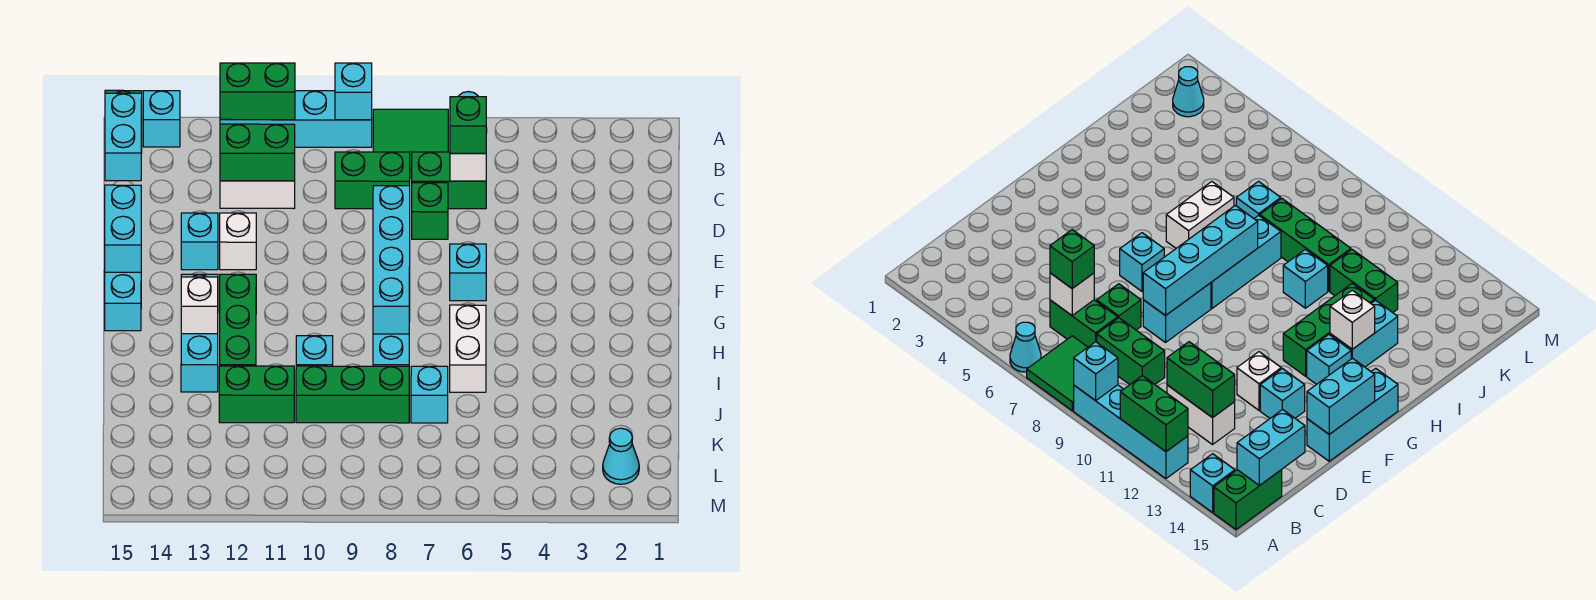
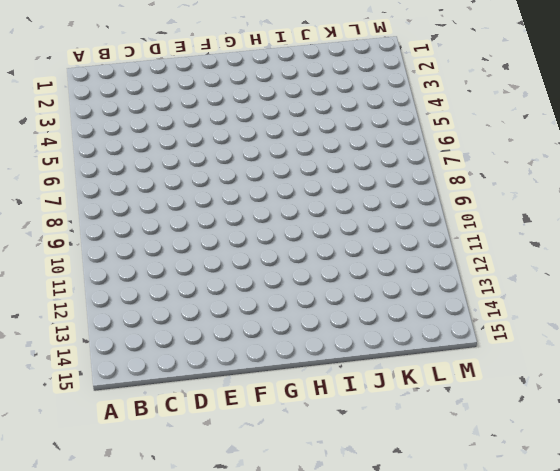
none -> cyan cone A6 level 1
none -> green tile A7:B8 level 1
none -> cyan brick A9:A12 level 1
none -> cyan brick A14 level 1

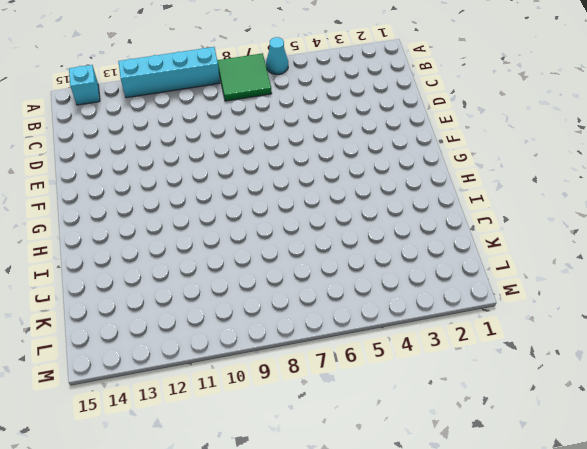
none -> green brick A15:B15 level 1
none -> green brick C6:C7 level 1
none -> green brick C8:C9 level 1
none -> white brick C11:C12 level 1

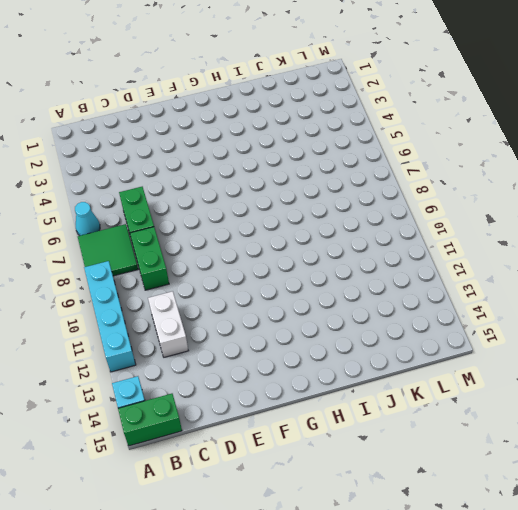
none -> green brick D7 level 1
none -> cyan brick E8:F8 level 1
none -> white brick E12 level 1
none -> cyan brick E13 level 1

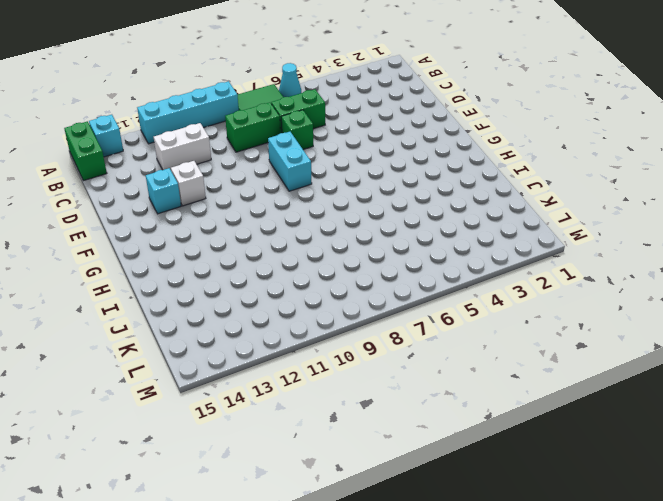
none -> cyan brick E15:G15 level 1
none -> cyan brick F6 level 1
none -> cyan brick G8:I8 level 1
none -> green brick G12:I12 level 1

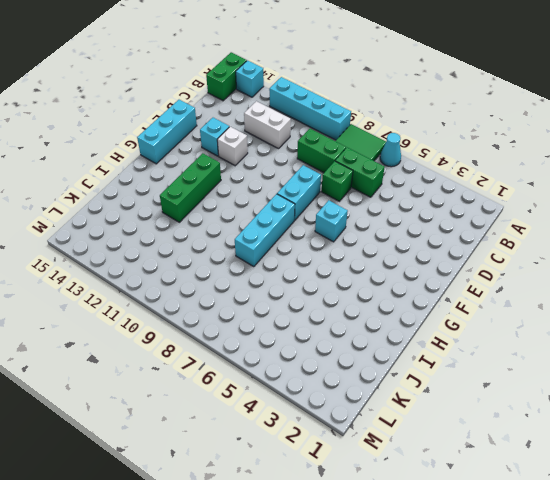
none -> cyan brick G13 level 1
none -> white brick H6:I6 level 1
none -> cyan brick H13:I13 level 1
none -> cyan brick I10 level 1

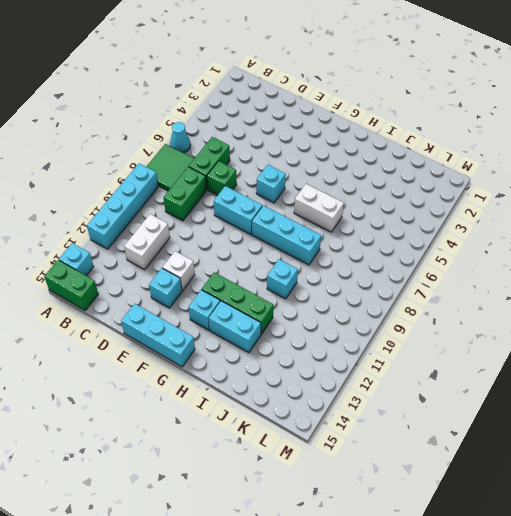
none -> cyan brick J7 level 1
none -> green brick J8:J10 level 1
none -> green brick J11:J12 level 1
none -> cyan cone L2 level 1

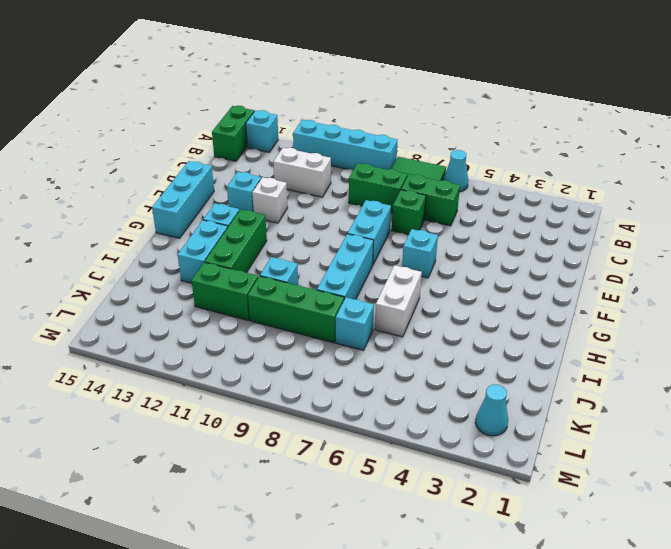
none -> cyan brick A9 level 2
none -> green brick A11:A12 level 2
none -> cyan brick B15:C15 level 2
none -> white brick C6 level 2

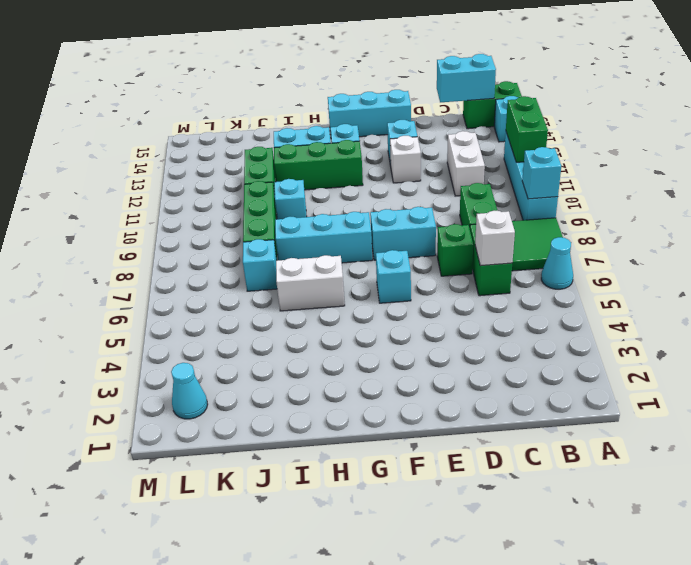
none -> green brick C11:C12 level 2
none -> cyan brick E8:H8 level 2
none -> cyan brick E15:F15 level 2
none -> white brick H13 level 2

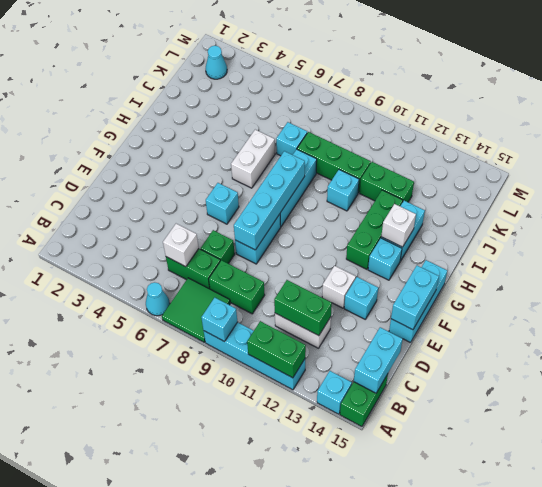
none -> green brick C6 level 3

